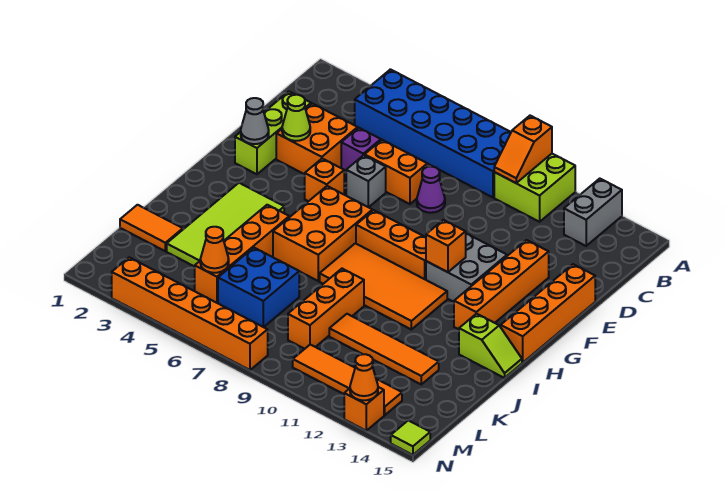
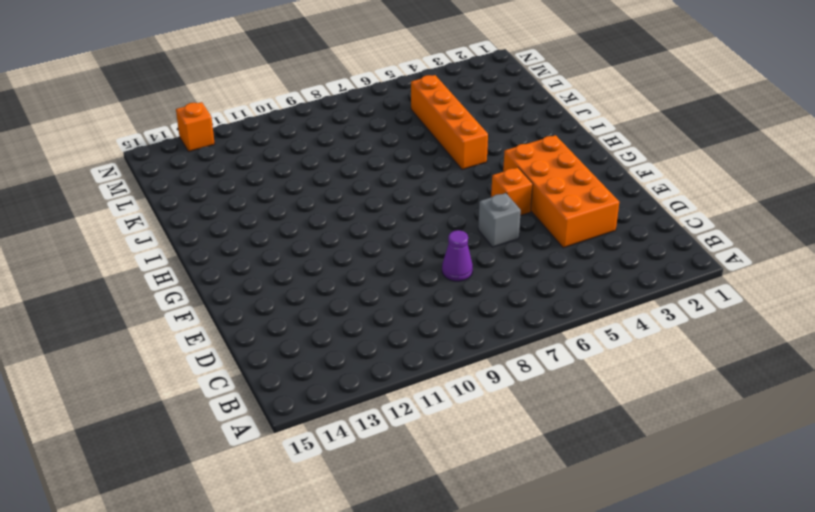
orange brick D3:G4 level 1 -> orange brick D3:E4 level 1
none -> blue brick A4:B9 level 1
none -> lime brick A10:B11 level 1
none -> grey brick A13:B13 level 1
none -> lime brick D2:F2 level 1

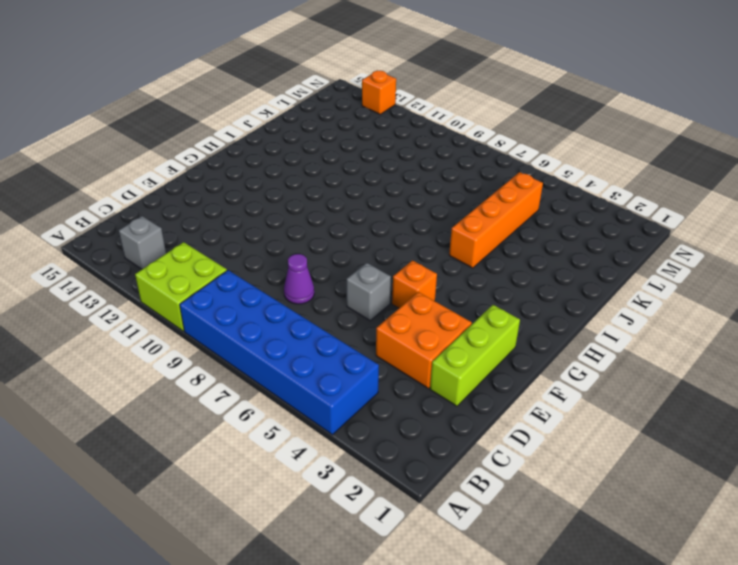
grey brick B13 level 1 -> grey brick A13:B13 level 1
none -> purple brick D5 level 1
none -> orange brick D6:D7 level 1
none -> orange brick E13:H13 level 1
none -> orange brick E15:H15 level 1

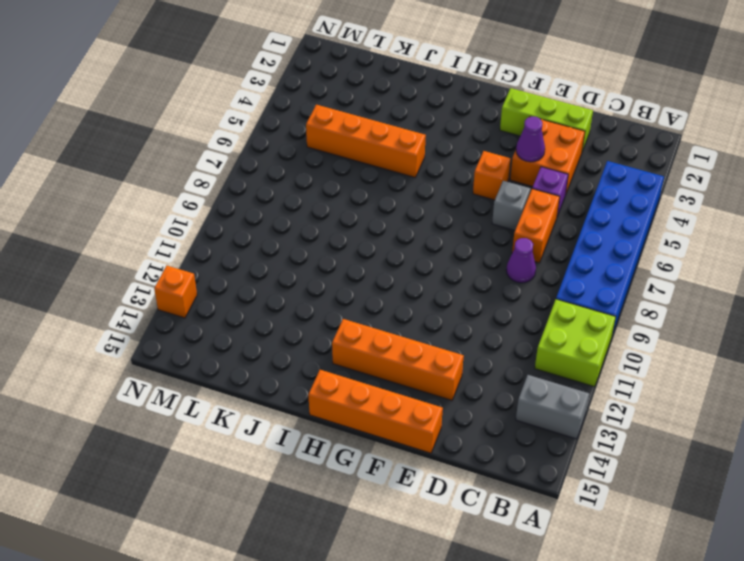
purple cone E4 level 2 -> none
none -> grey brick F11:G12 level 1
none -> orange brick G6:I7 level 1
none -> orange brick G8:G10 level 1
none -> lime tile H3:K4 level 1

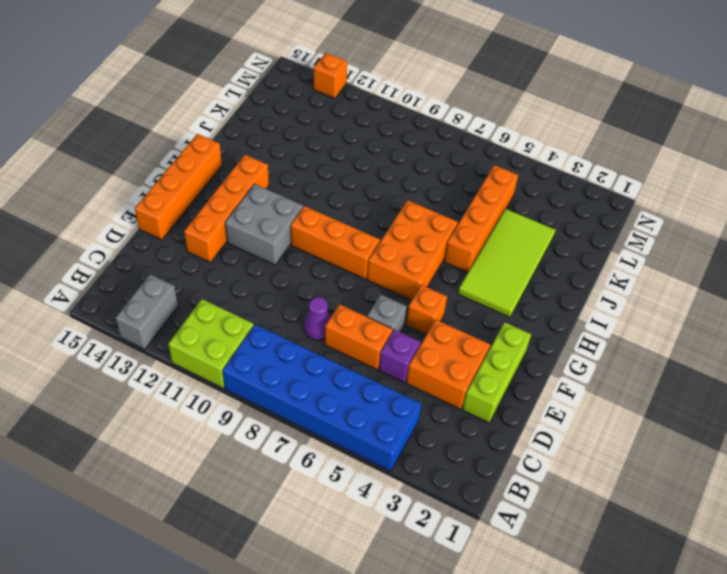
none -> orange tile H8:I11 level 1
none -> lime slope I14:I15 level 1 top 14
none -> orange brick J9:L9 level 1
none -> orange tile K1:K2 level 1

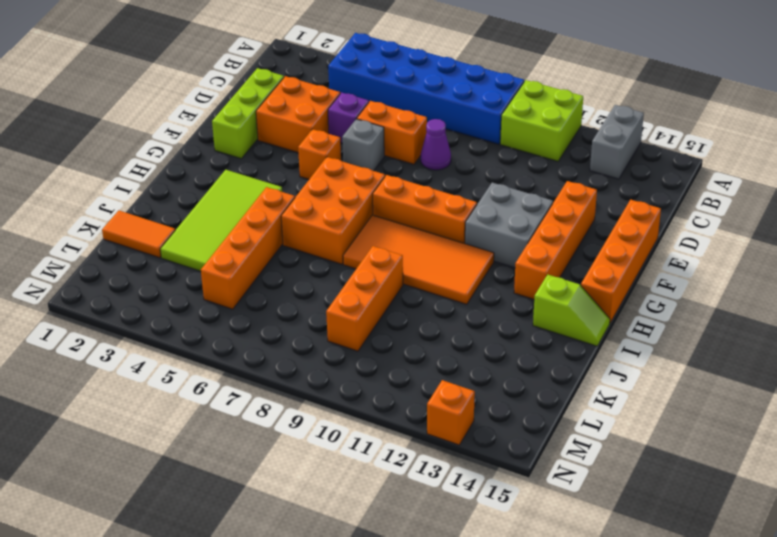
none -> blue brick K6:L7 level 1
none -> orange tile K10:K13 level 1
none -> orange tile M10:M13 level 1
none -> orange brick N3:N8 level 1

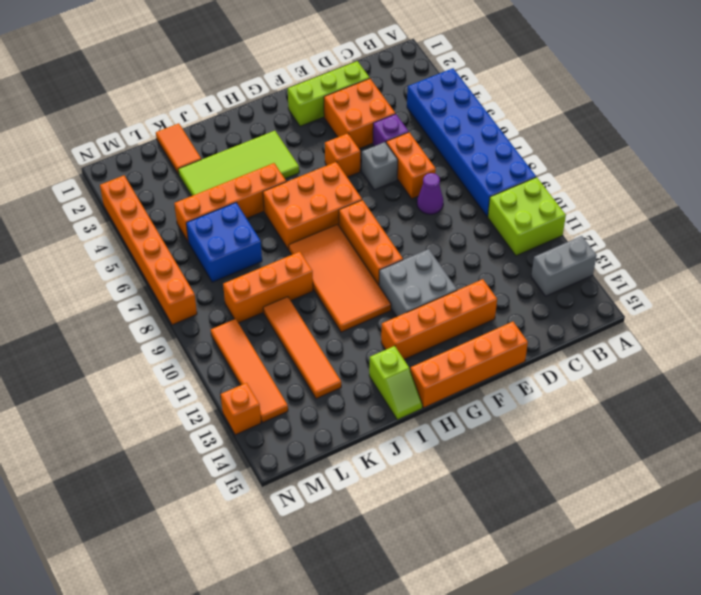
none -> lime tile N15 level 1
none -> orange slope A10:B10 level 2 top A
none -> lime cone E3 level 2
none -> grey cone F2 level 2

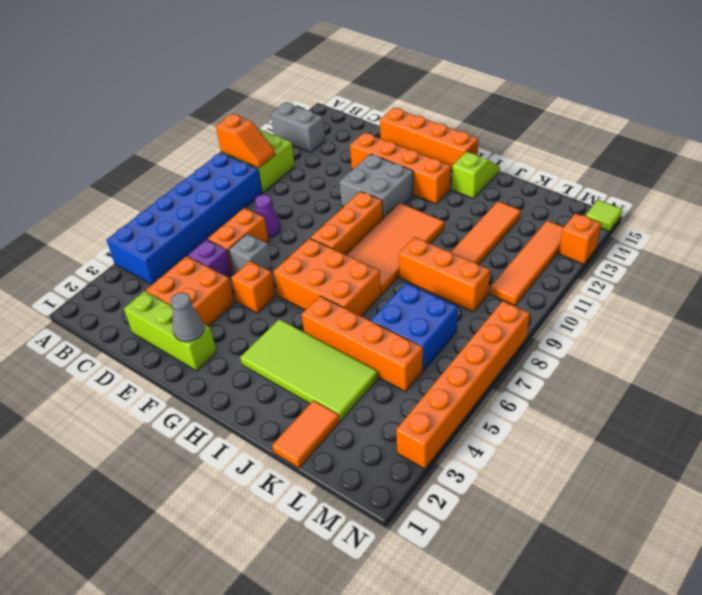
none -> lime cone E3 level 2
none -> orange brick G11 level 2
none -> orange cone L5 level 2
none -> orange cone N13 level 2

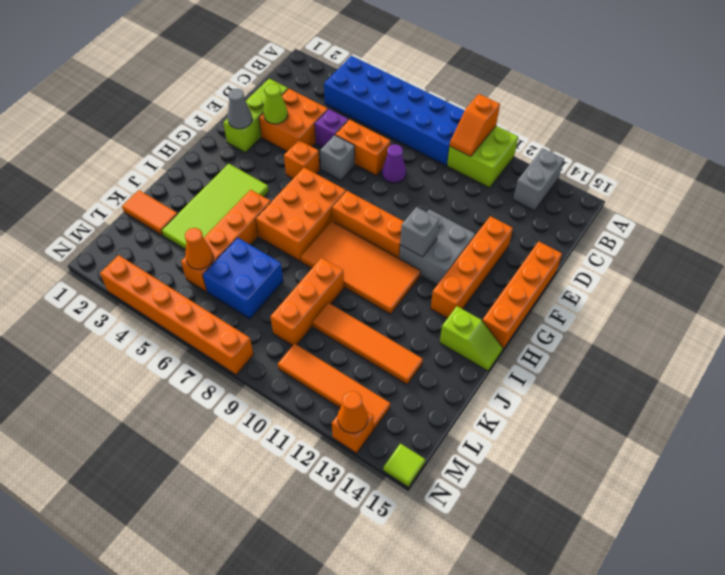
grey brick G11 level 2 -> orange brick G11 level 2

